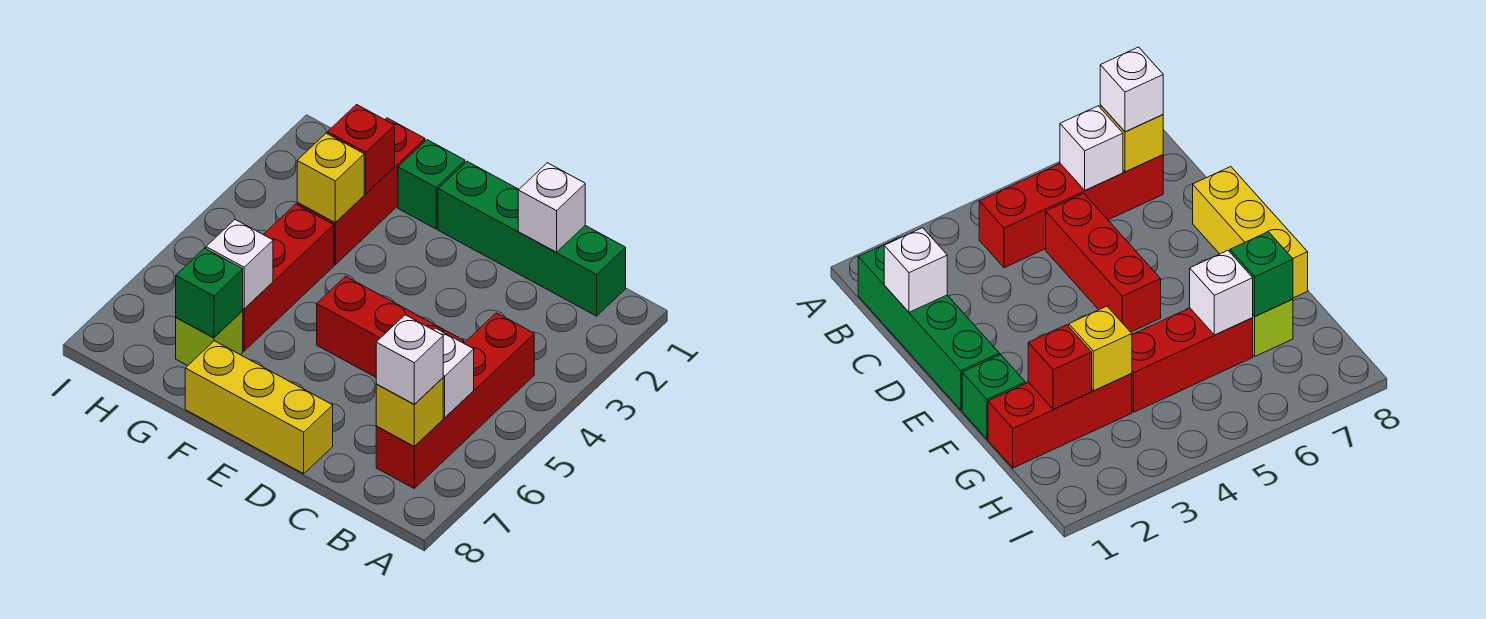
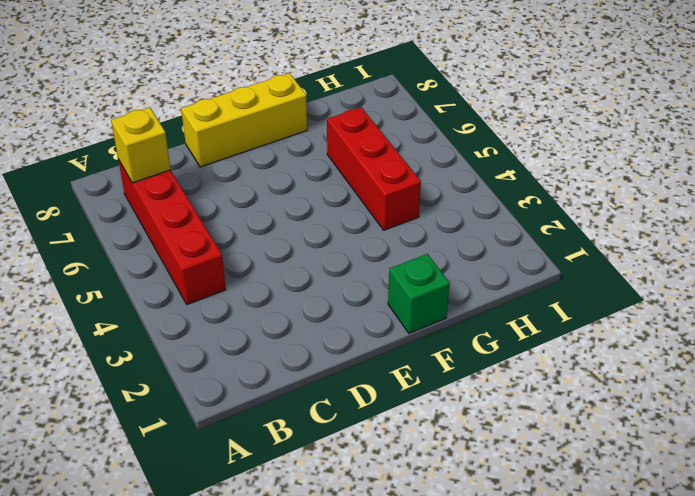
none -> green brick B1:E1 level 1
none -> red brick C5:E5 level 1
none -> red brick G1:G3 level 1

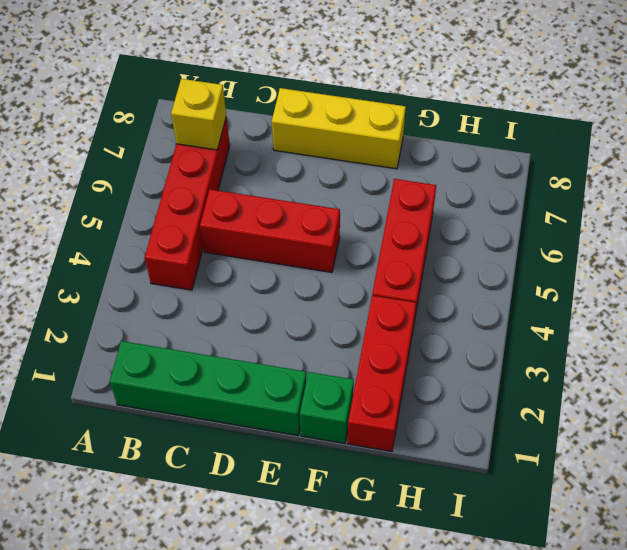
none -> lime brick G7 level 1
none -> white brick B6 level 2
none -> white brick C1 level 2

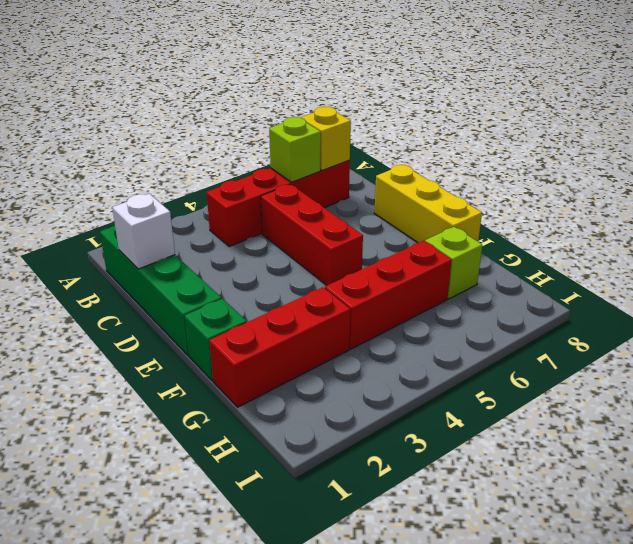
lime brick B6 level 2 -> white brick B6 level 2
none -> red brick G2 level 2
none -> yellow brick G3 level 2
none -> white brick G6 level 2

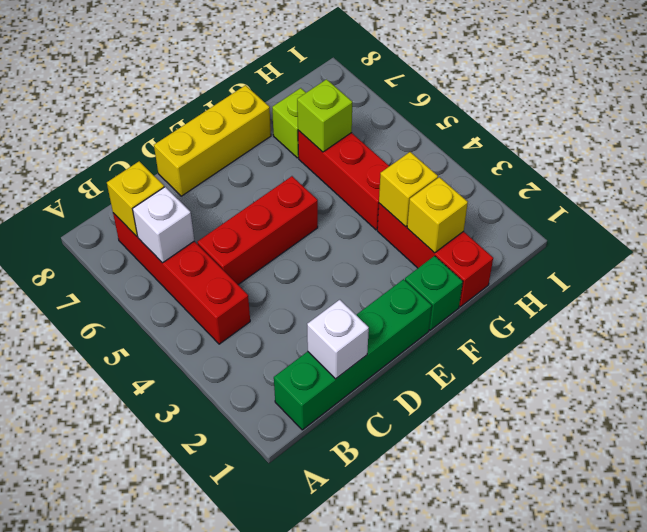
yellow brick G2 level 2 -> red brick G2 level 2
lime brick G6 level 2 -> white brick G6 level 2
none -> green brick G7 level 2
none -> white brick B7 level 3

